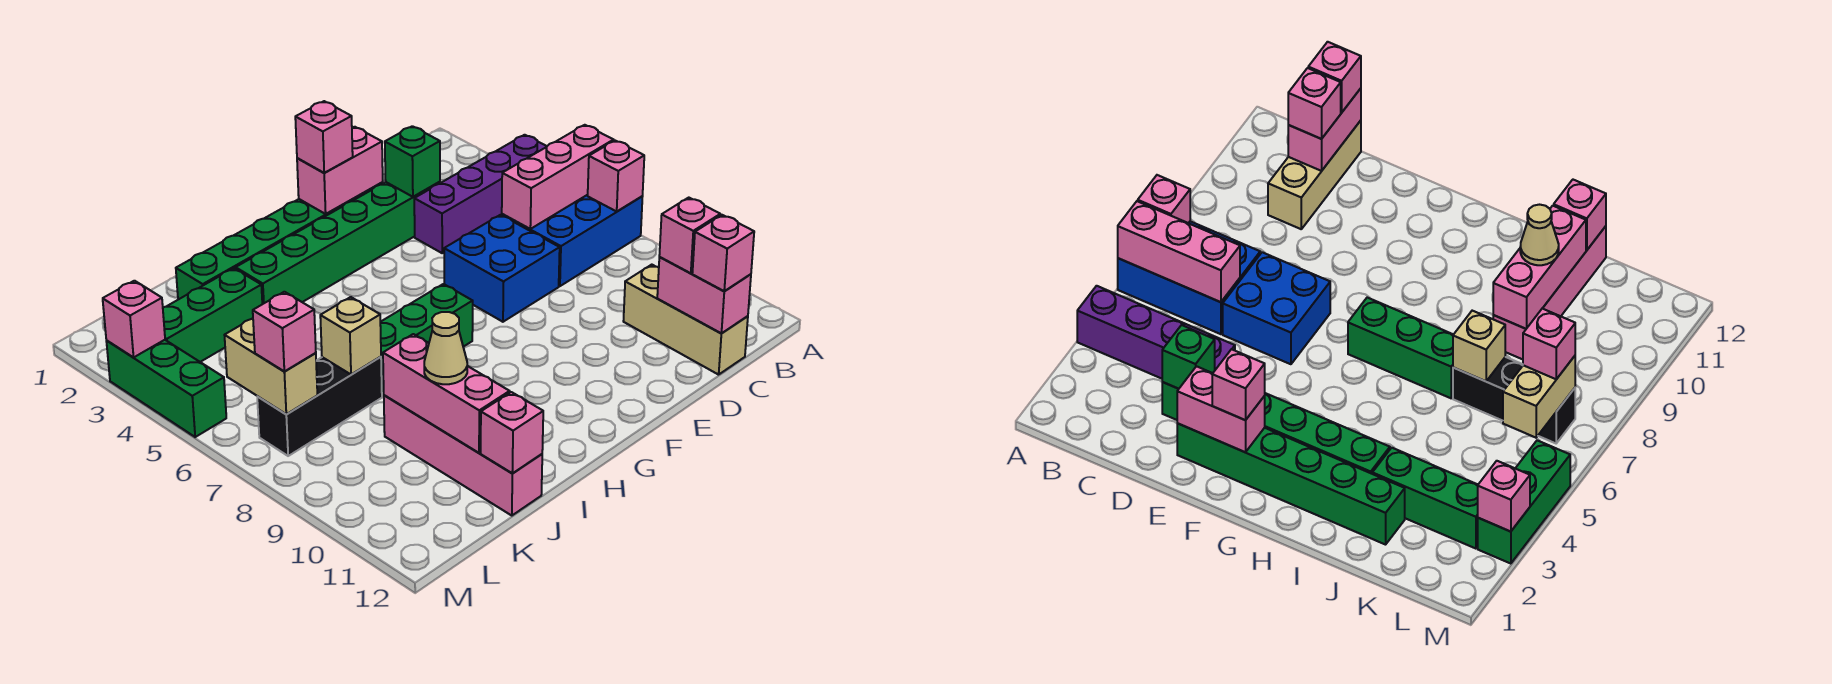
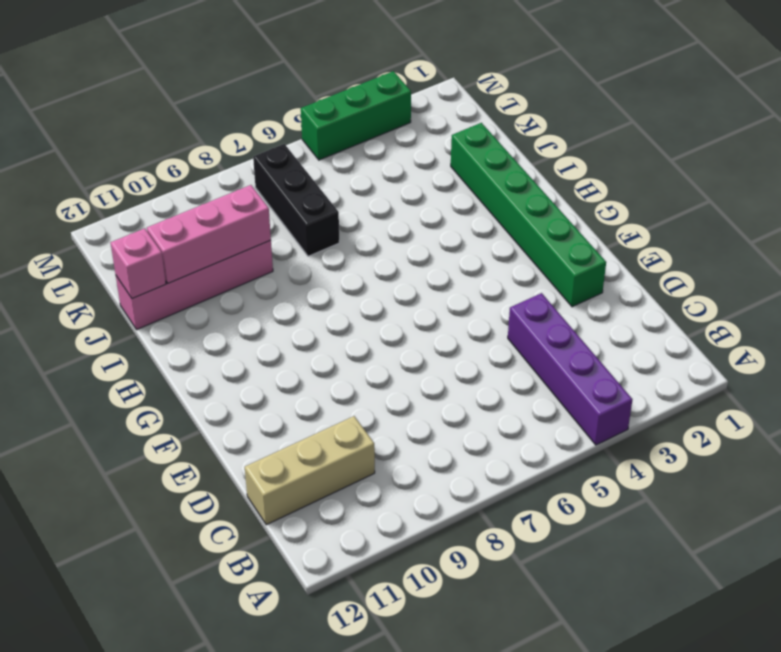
none -> blue brick A6:C7 level 1
none -> green brick D3:I3 level 1
none -> blue brick D6:E7 level 1

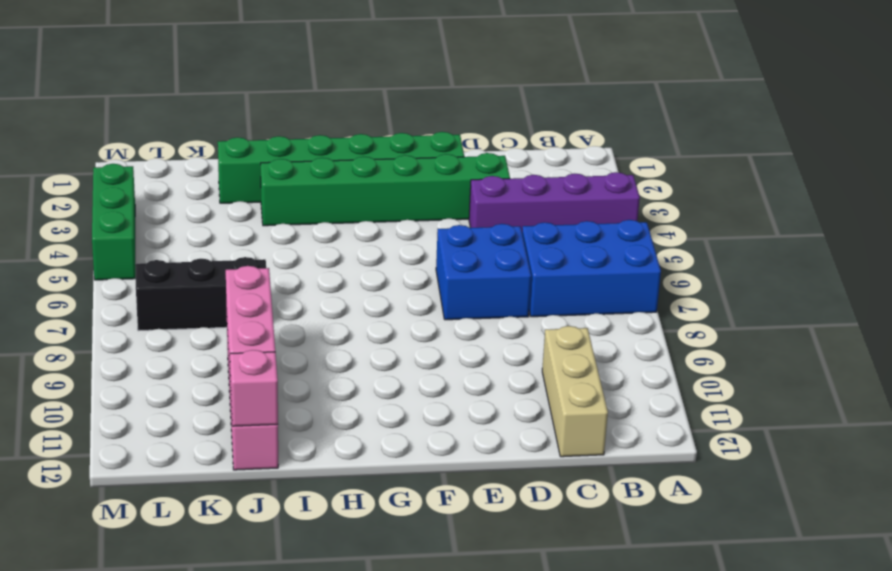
none -> green brick G7:I7 level 1
none -> green brick J3:L3 level 1
none -> pink brick A6:C6 level 2

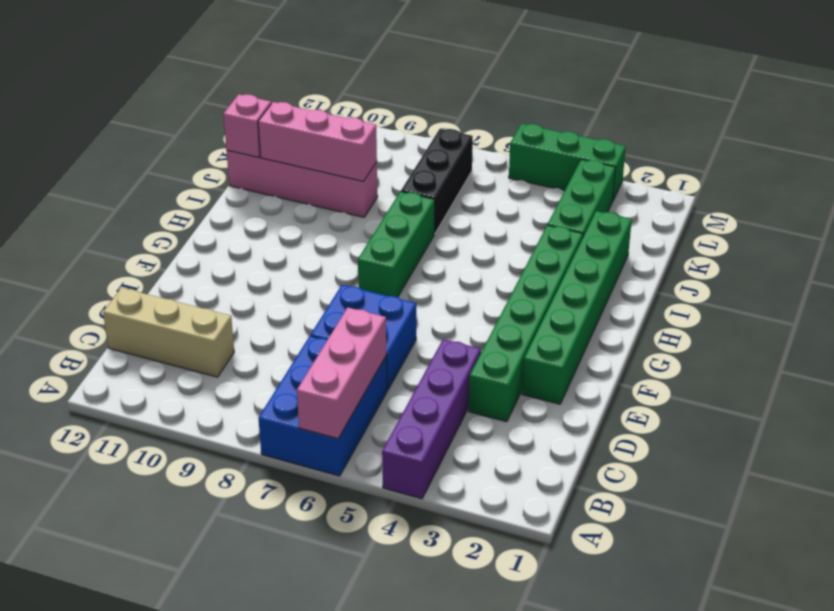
none -> pink brick A7 level 2
none -> pink brick C11:C12 level 2
none -> green brick D3 level 2

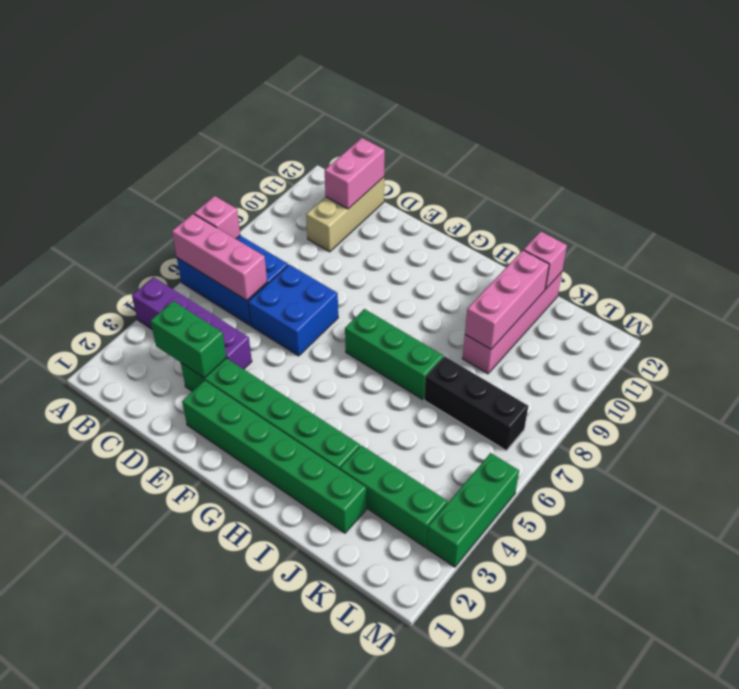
green brick C3:D3 level 2 -> green brick D3 level 2
none -> pink brick E2:F2 level 2
none -> tan brick J7 level 2
none -> tan brick L6:L7 level 2

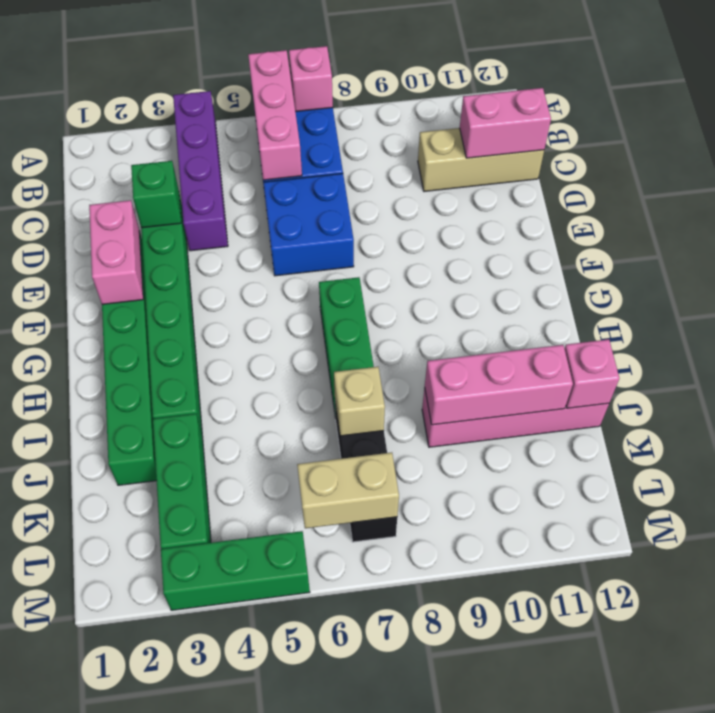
none -> pink brick M3 level 2
none -> pink brick C11 level 3
none -> pink brick C12 level 3

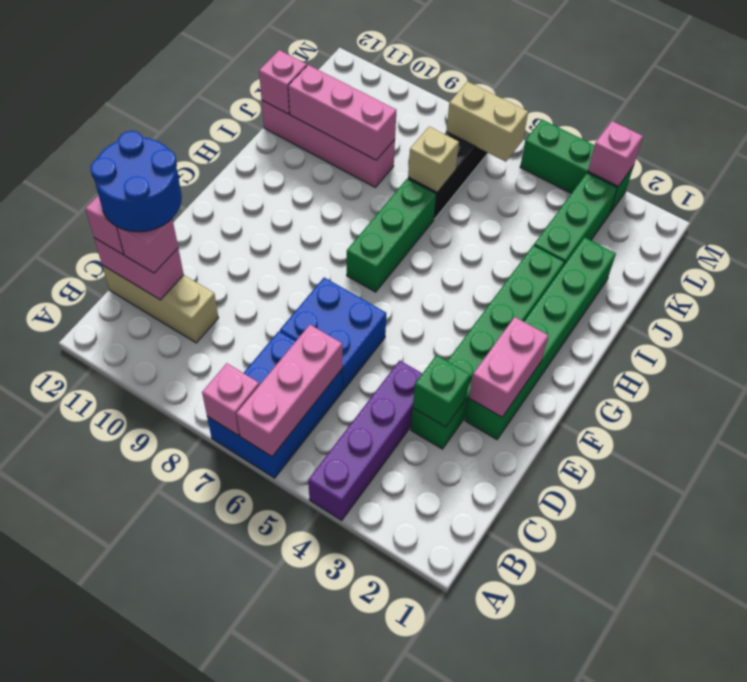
blue round brick C11:D12 level 4 -> none
none -> pink brick F2 level 3
none -> tan cone J10 level 3
none -> pink brick L7 level 3

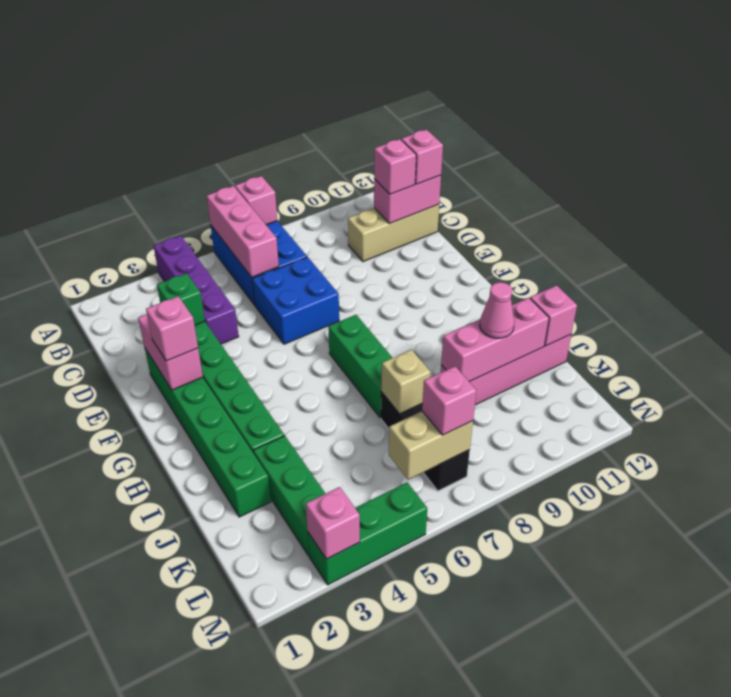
pink cone J10 level 3 -> tan cone J10 level 3

